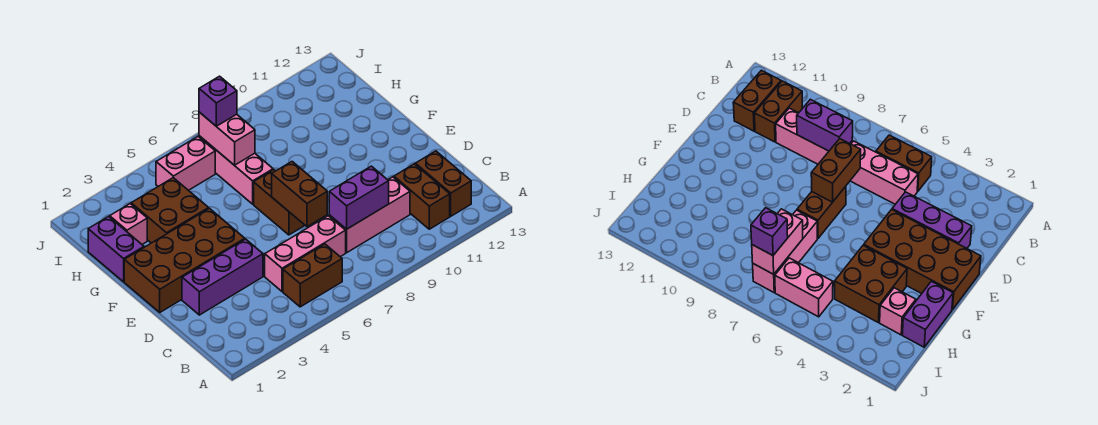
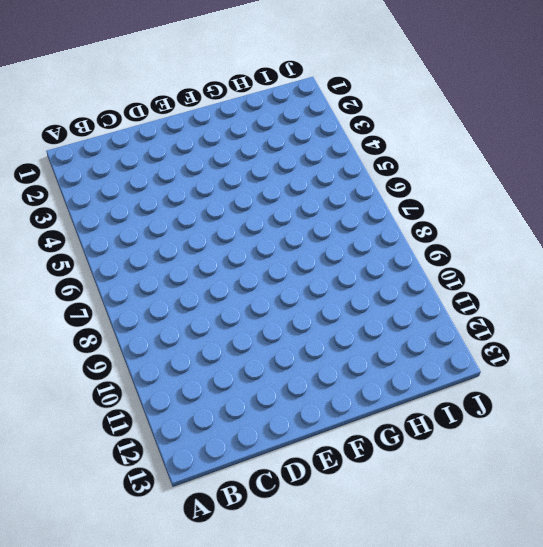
none -> brown brick B5:B6 level 1
none -> brown brick B11:C11 level 1
none -> brown brick B12:C12 level 1

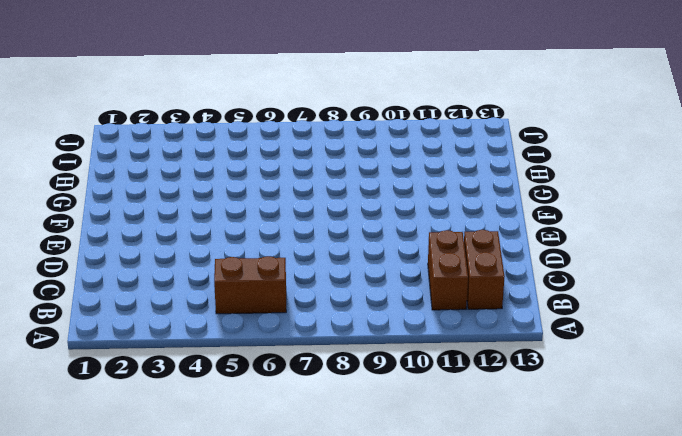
none -> pink brick C5:C7 level 1
none -> pink brick C8:C10 level 1
none -> purple brick D2:D4 level 1

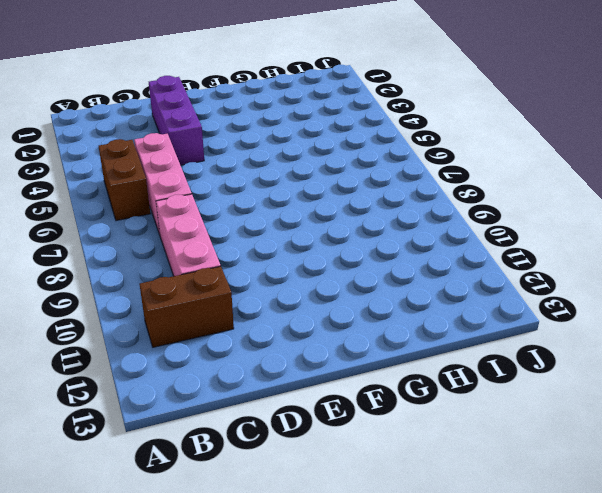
none -> brown brick B12:C12 level 1
none -> brown brick E1:F4 level 1
none -> brown brick E7:F7 level 1

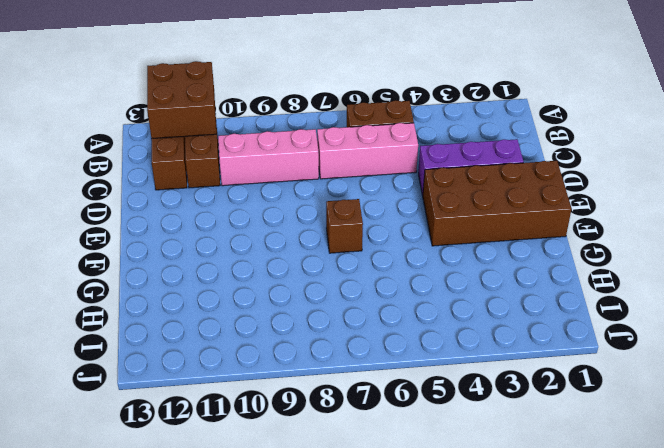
brown brick A11:B12 level 2 -> brown brick G3:H4 level 1
brown brick F7 level 1 -> brown brick E7:F7 level 1
none -> purple brick G1:H1 level 1
none -> pink brick G7:I7 level 1
none -> pink brick H2 level 1

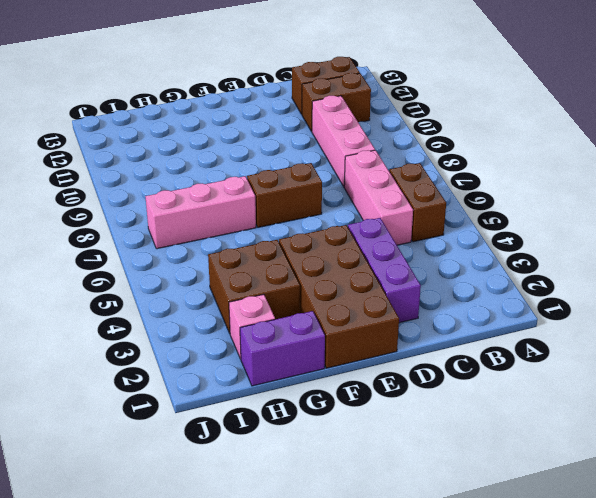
none -> pink brick I5:I6 level 1
none -> purple brick C8:C9 level 2
none -> brown brick D7:E7 level 2

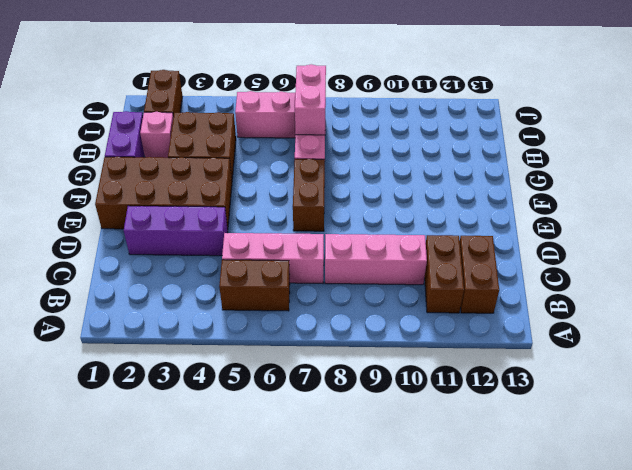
brown brick I2:J2 level 1 -> brown brick D7:E7 level 2
none -> purple brick C8:C9 level 2
none -> purple brick I7 level 3

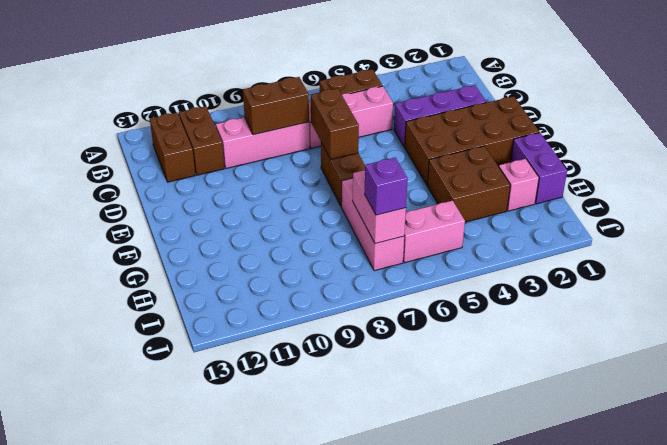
brown brick C8:C9 level 2 -> purple brick C8:C9 level 2

